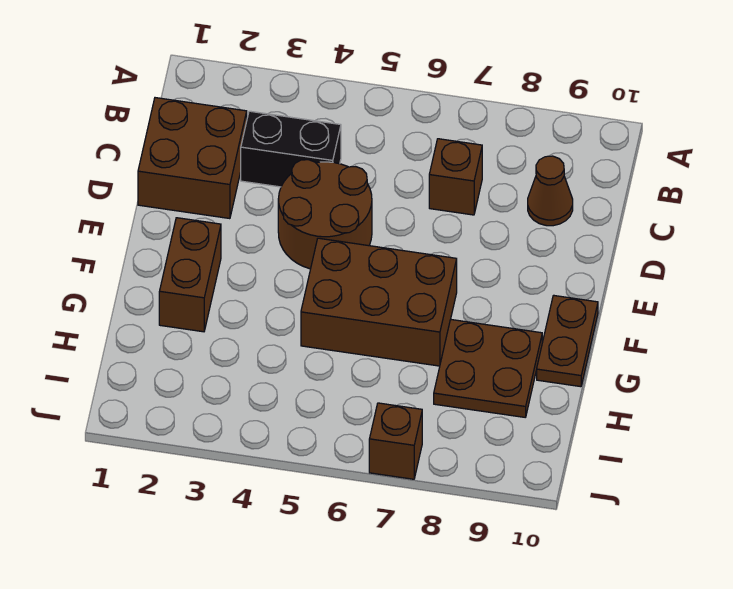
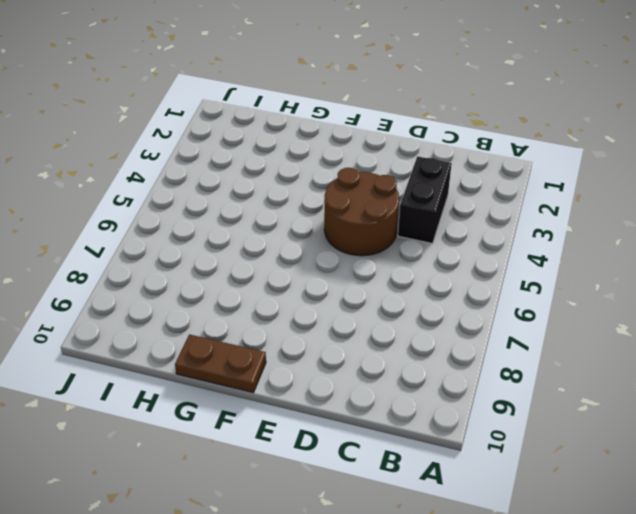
none -> brown brick C1:D2 level 1
none -> brown brick C7 level 1

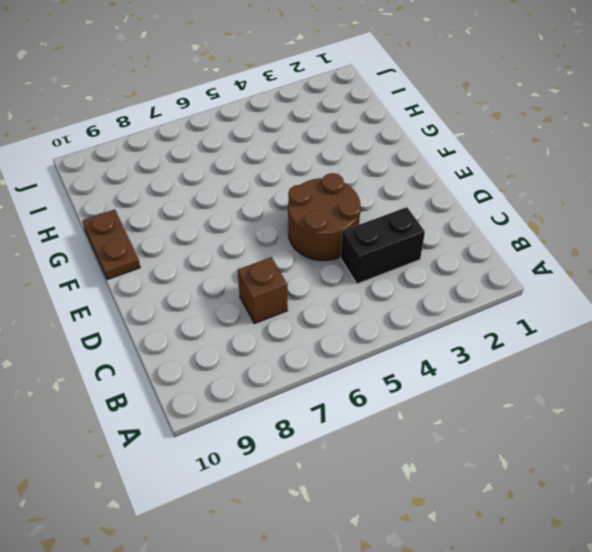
none -> brown brick C1:D2 level 1
none -> brown cone C9 level 1

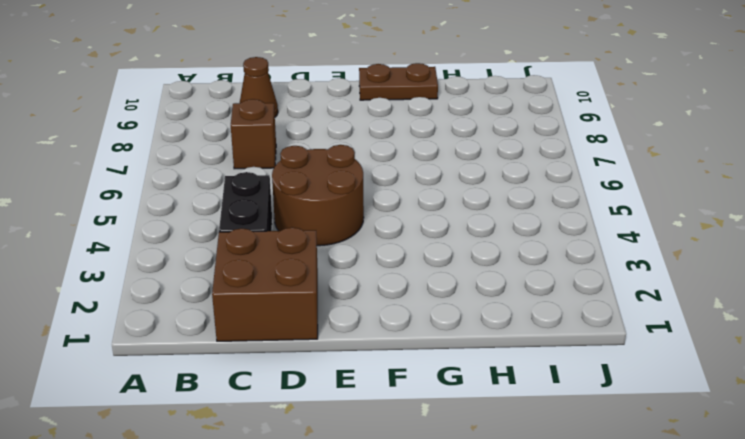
none -> brown brick F2:G2 level 1
none -> brown brick F5:G7 level 1

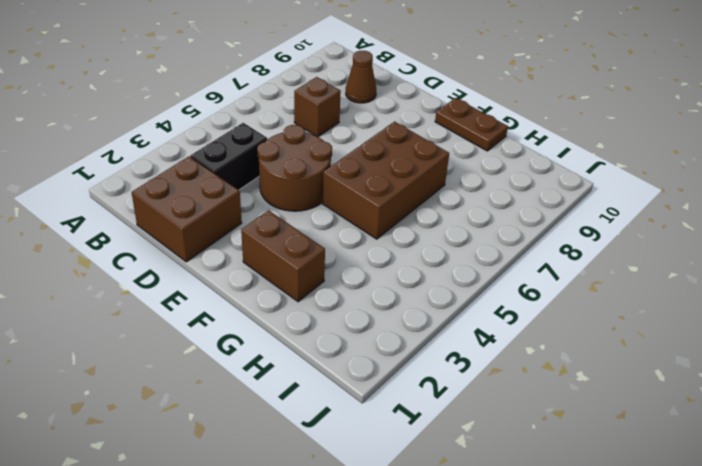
none -> brown plate G8:H9 level 1
none -> brown brick J7 level 1

